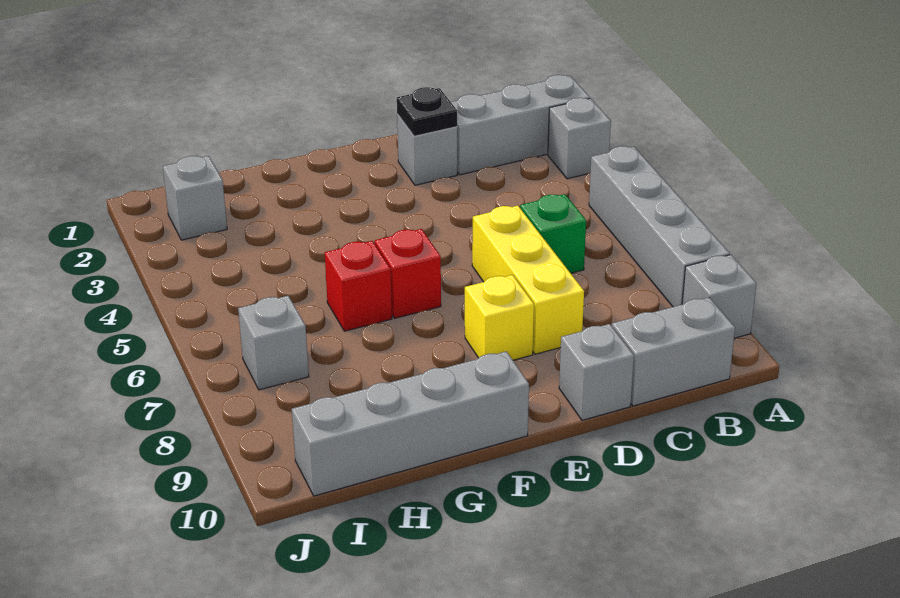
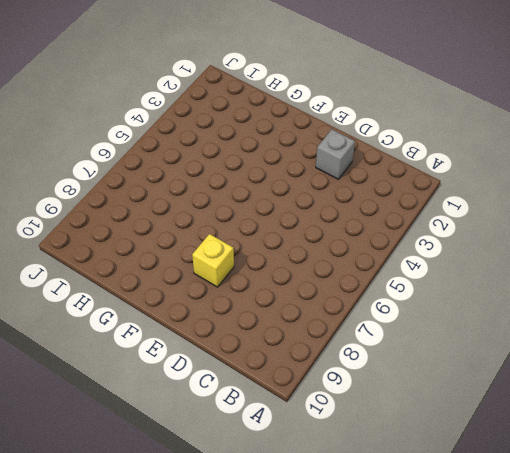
none -> grey brick A2:C2 level 1
none -> grey brick A3 level 1
none -> grey brick A5:A8 level 1

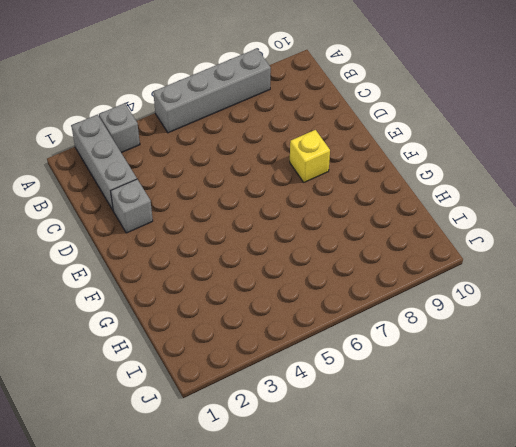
none -> grey brick A9 level 1
none -> grey brick B10:C10 level 1
none -> green brick C6 level 1

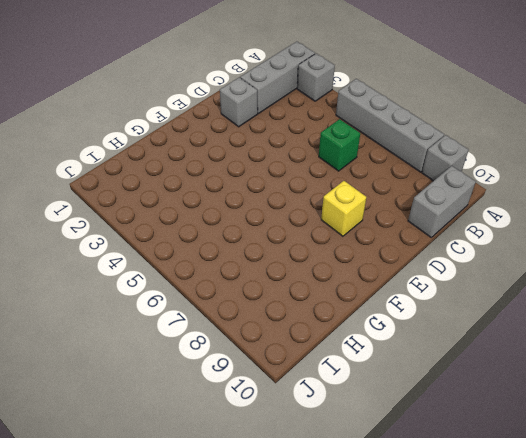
none -> yellow brick D6:D8 level 1
none -> grey brick D10 level 1
none -> red brick F6 level 1

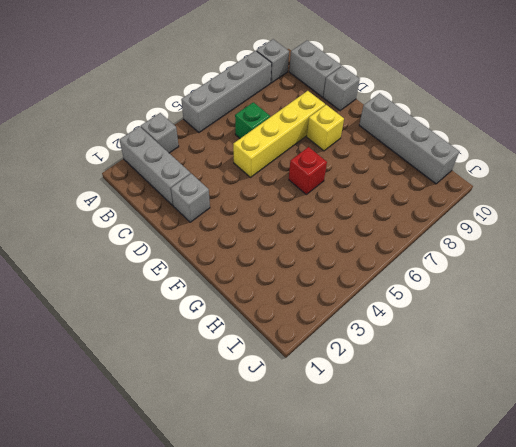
yellow brick D5:D8 level 1 -> yellow brick D6:D8 level 1
none -> red brick G6 level 1
none -> grey brick I2 level 1
none -> grey brick I7 level 1

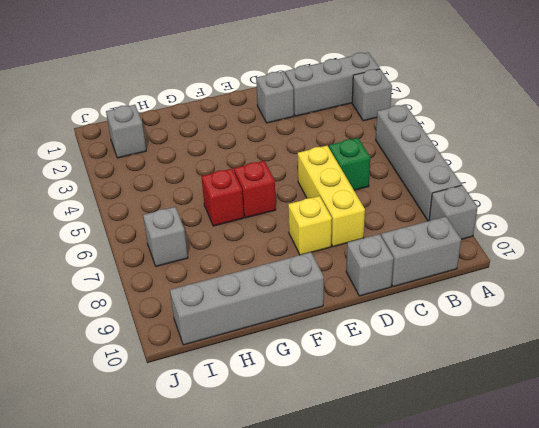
none -> black plate D2 level 2

